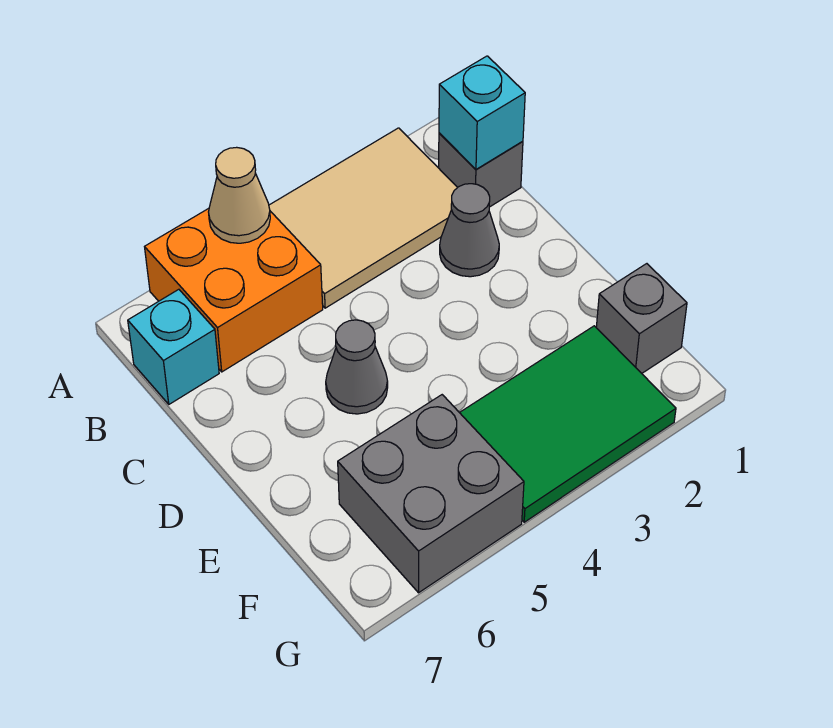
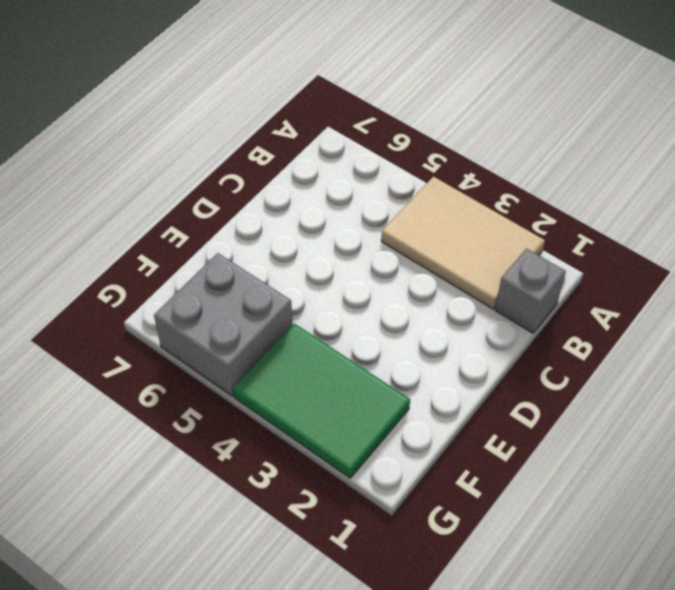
none -> orange brick A5:B6 level 1
none -> cyan brick B7 level 1

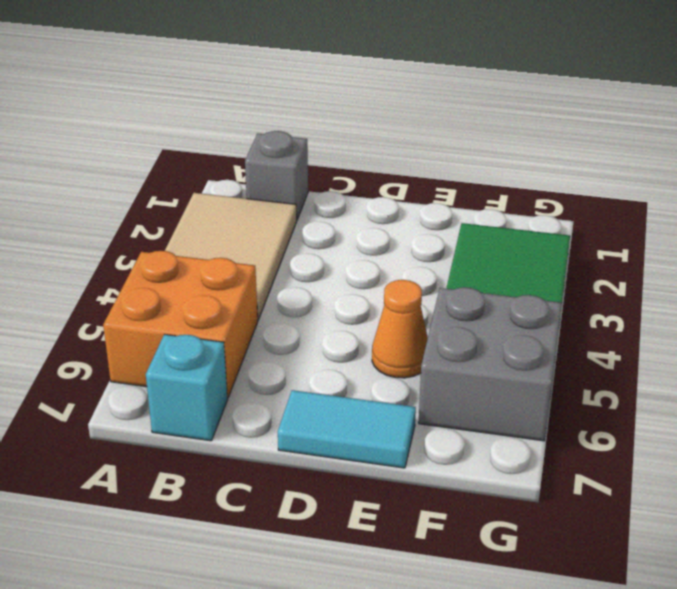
cyan tile D7:E7 level 1 -> none
orange cone E5 level 1 -> none
none -> grey cone C2 level 1
none -> grey cone D5 level 1

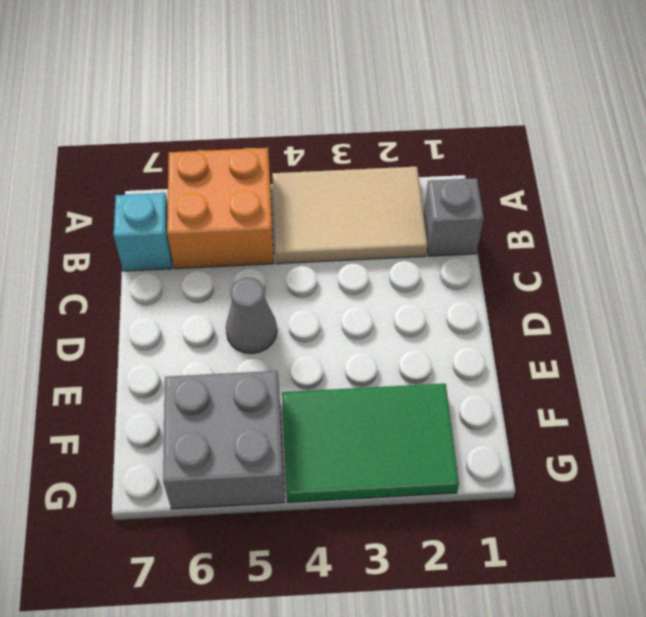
none -> grey cone C2 level 1
none -> grey brick F1 level 1

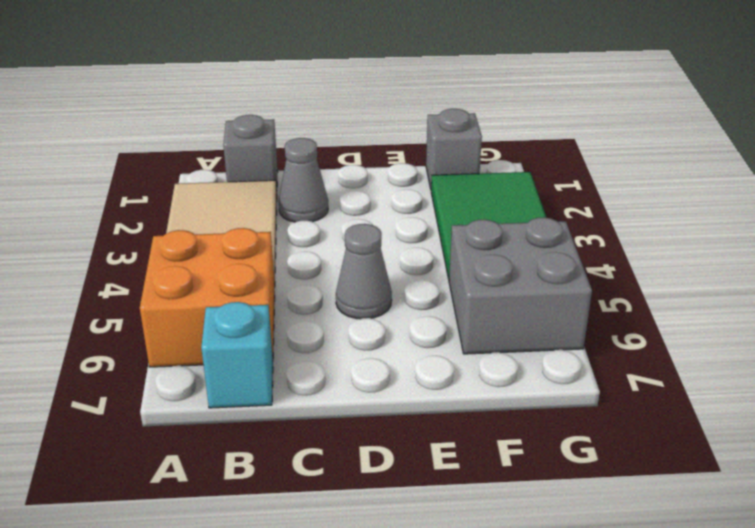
none -> tan cone A5 level 2
none -> cyan brick B1 level 2

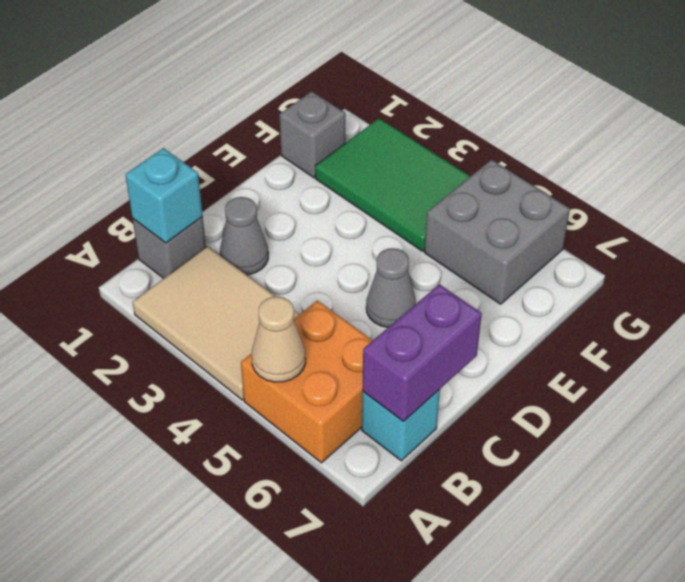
purple brick B7:C7 level 2 -> none

